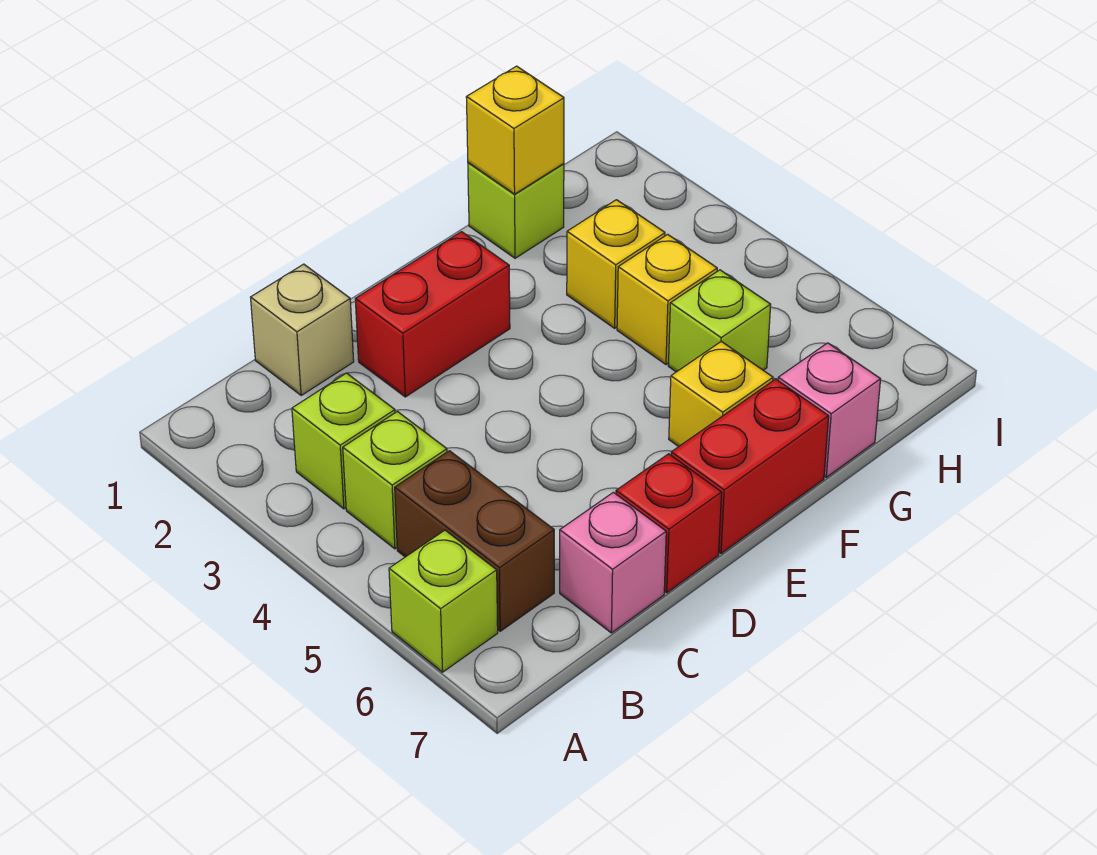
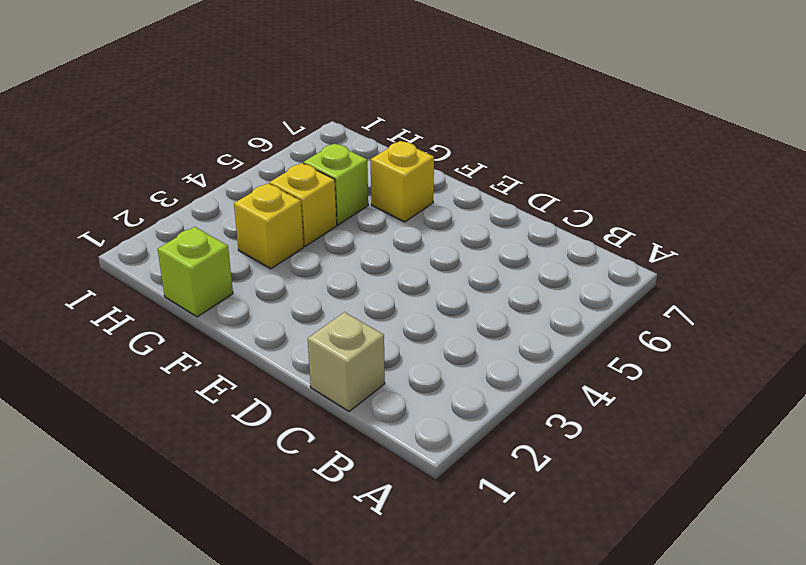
none -> lime brick A6 level 1
none -> lime brick B3 level 1
none -> lime brick B4 level 1

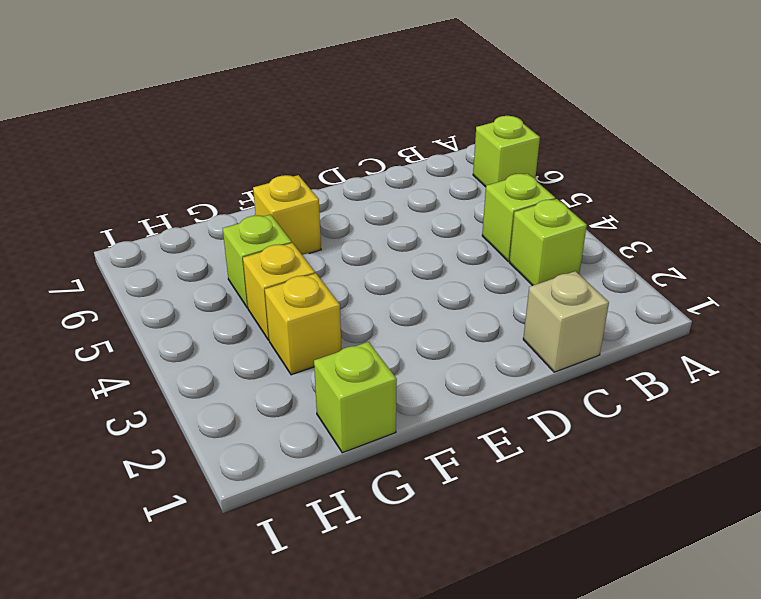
none -> brown brick B5:B6 level 1
none -> pink brick C7 level 1
none -> red brick D2:E2 level 1

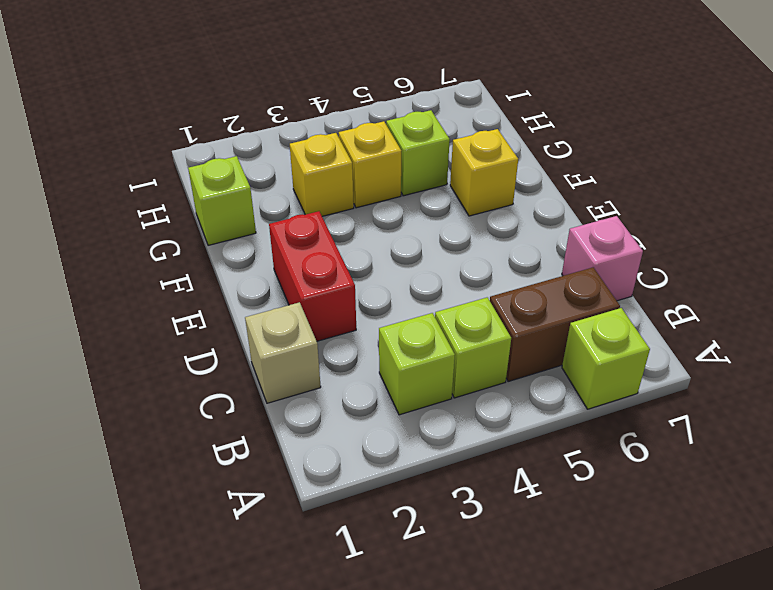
none -> red brick D7 level 1
none -> red brick E7:F7 level 1
none -> pink brick G7 level 1

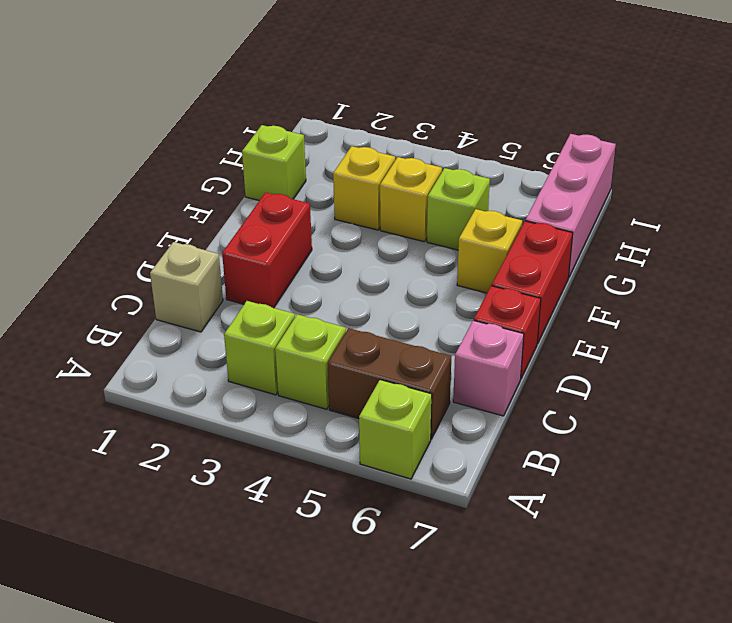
pink brick G7:I7 level 1 -> pink brick G7 level 1
none -> yellow brick G1 level 2

